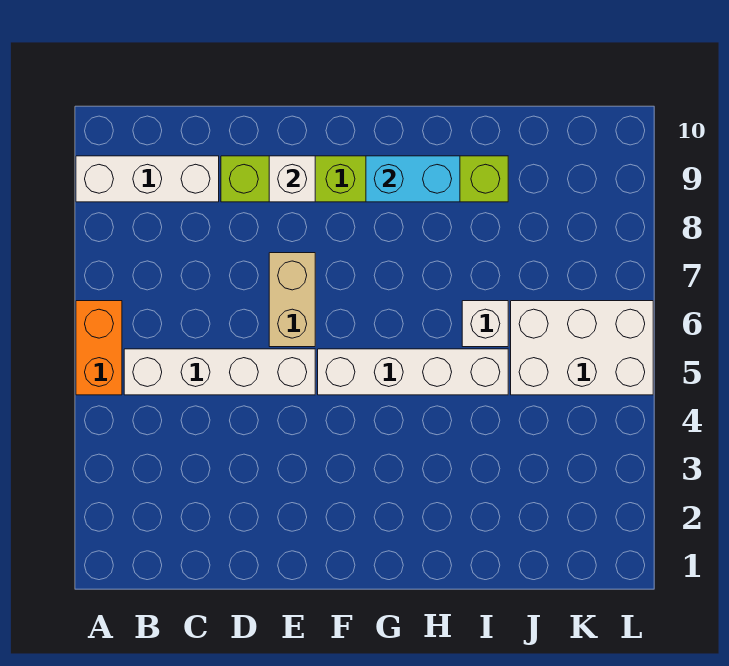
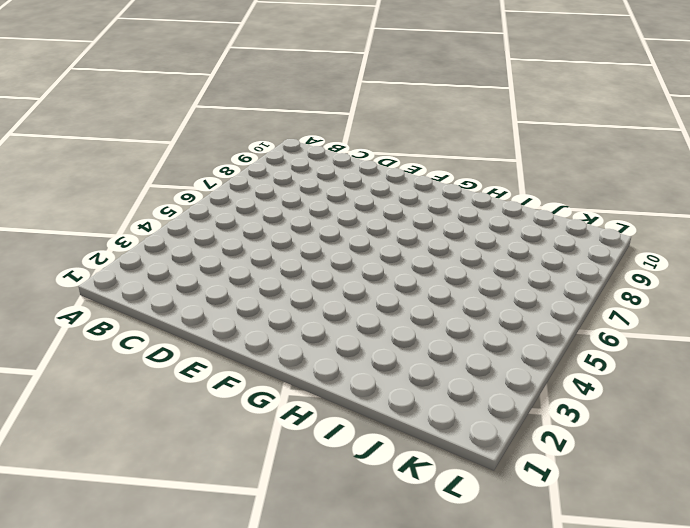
none -> orange brick A5:A6 level 1
none -> white brick A9:C9 level 1

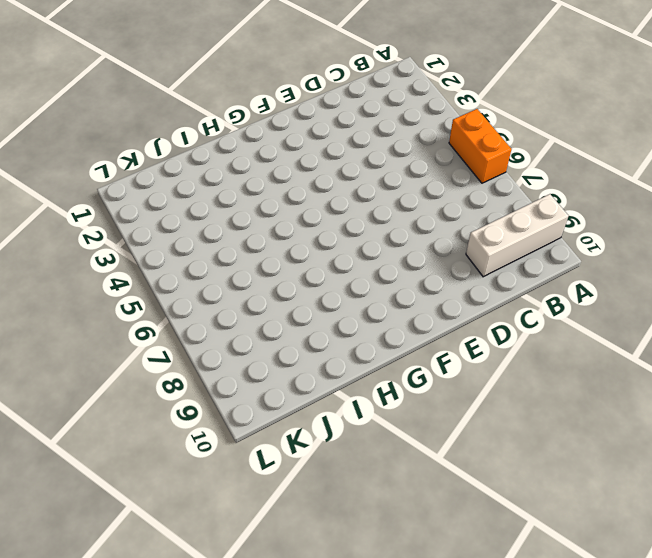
none -> white brick B5:E5 level 1
none -> lime brick D9:I9 level 1

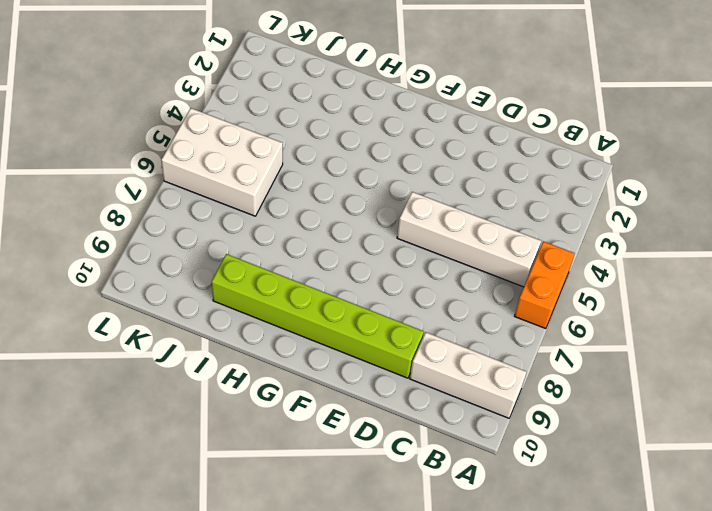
none -> tan brick E6:E7 level 1
none -> white brick F5:I5 level 1

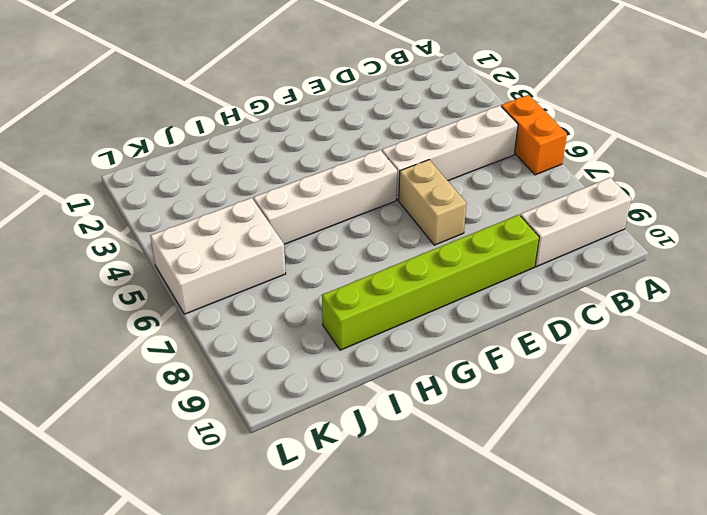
none -> white brick I6 level 1
none -> white brick E9 level 2

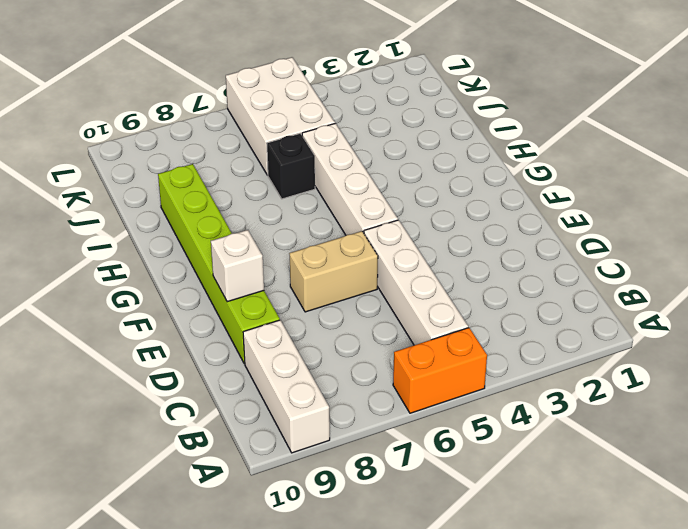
black brick I6 level 1 -> white brick I6 level 1
none -> cyan brick G9:H9 level 2

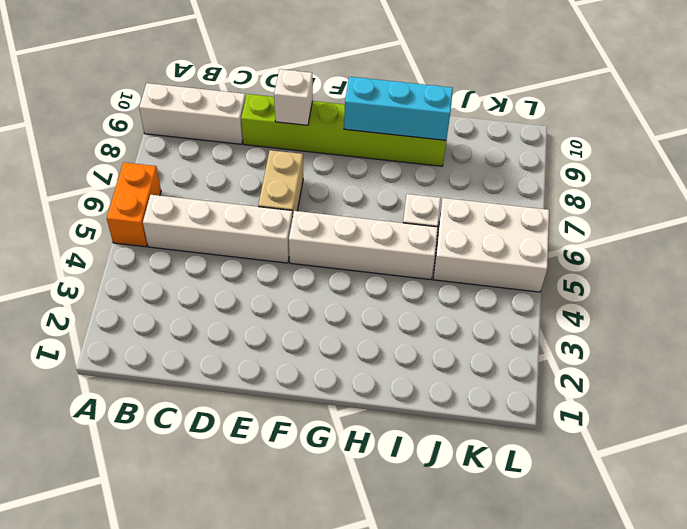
cyan brick G9:I9 level 2 -> cyan brick G9:H9 level 2

